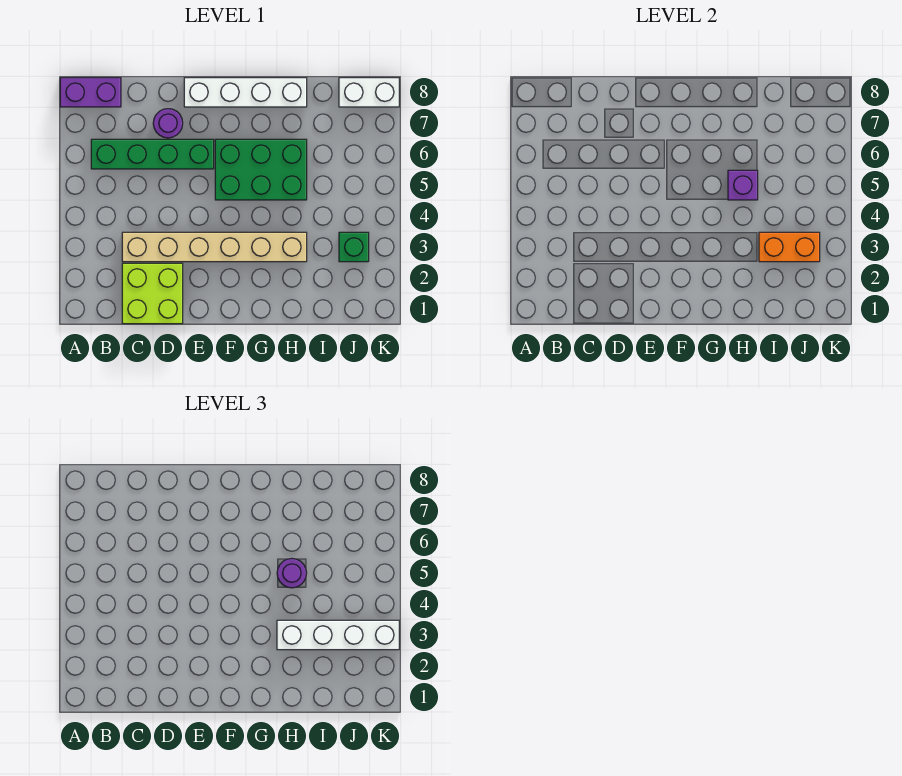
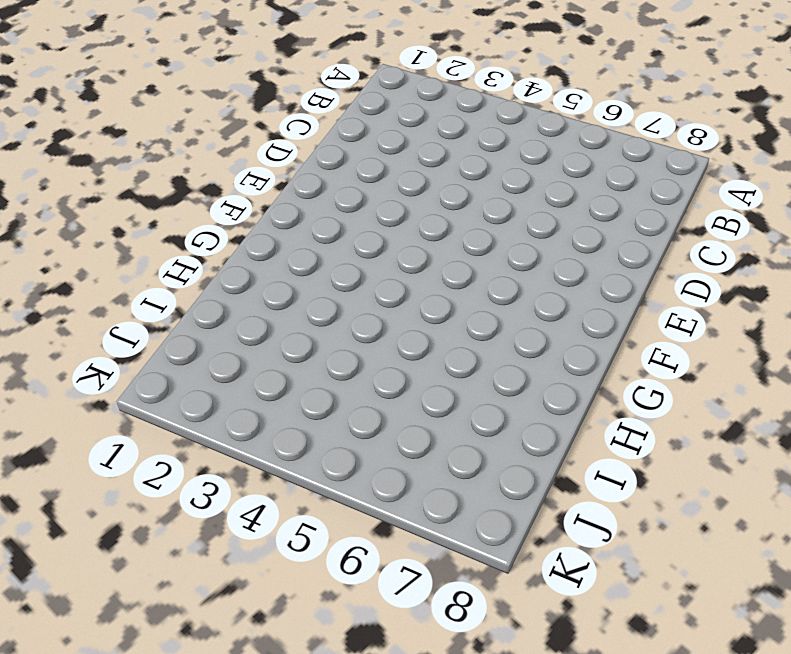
none -> purple brick A8:B8 level 1
none -> green brick B6:E6 level 1
none -> lime brick C1:D2 level 1

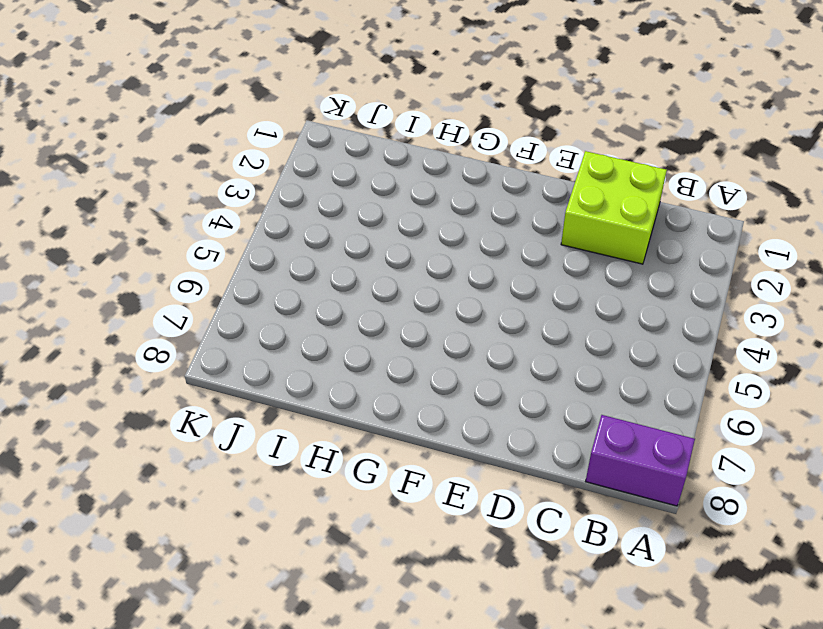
none -> green brick B6:E6 level 1
none -> tan brick C3:H3 level 1
none -> purple round brick D7 level 1

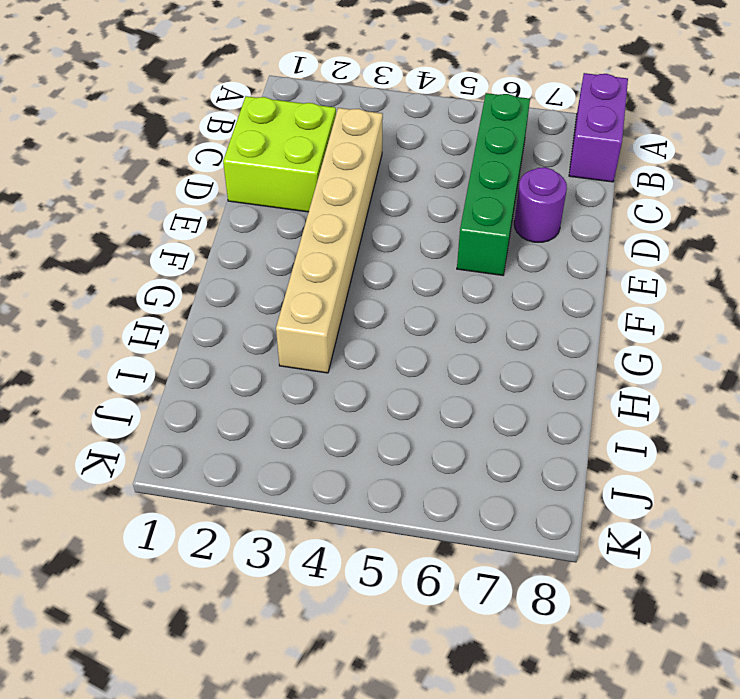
none -> white brick E8:H8 level 1
none -> green brick F5:H6 level 1
none -> green brick J3 level 1

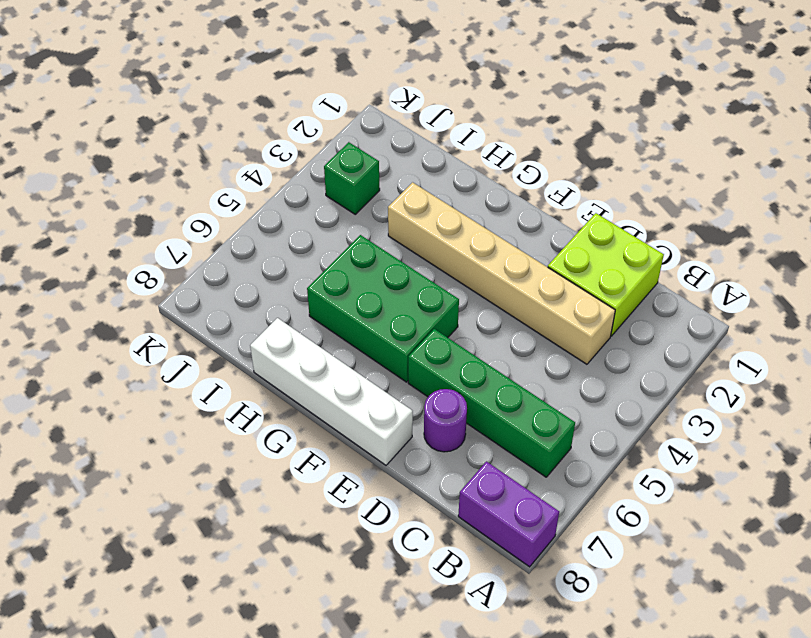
none -> white brick J8:K8 level 1
none -> purple brick H5 level 2
none -> orange brick I3:J3 level 2

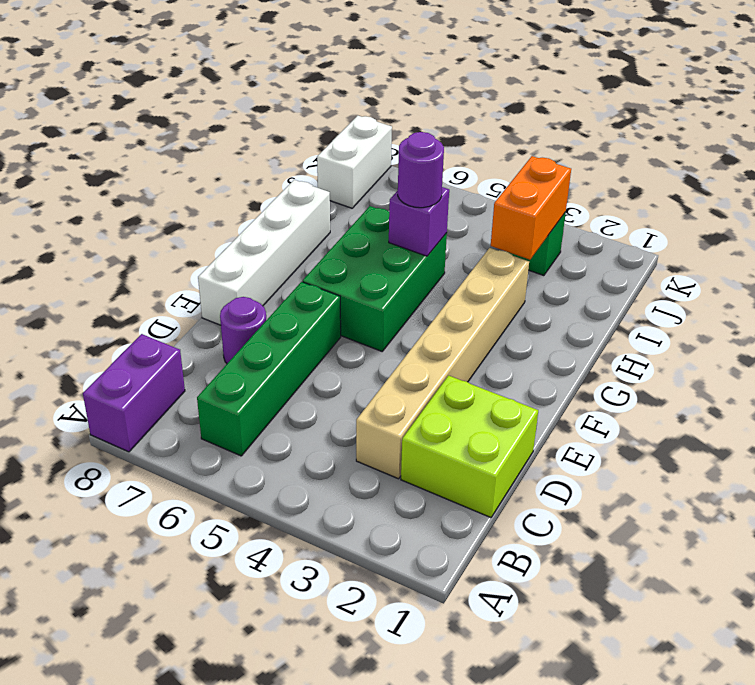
none -> white brick H3:K3 level 3

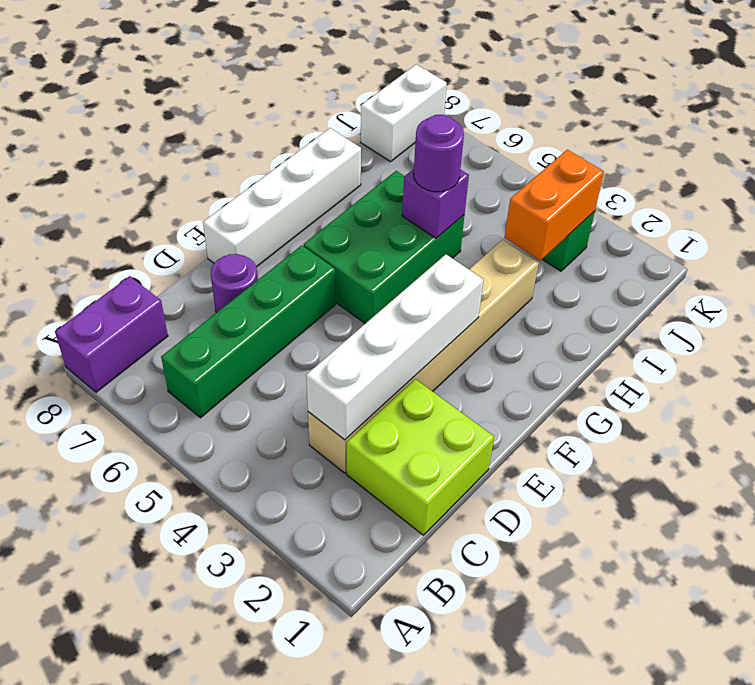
white brick C3:F3 level 2 -> white brick H3:K3 level 3

